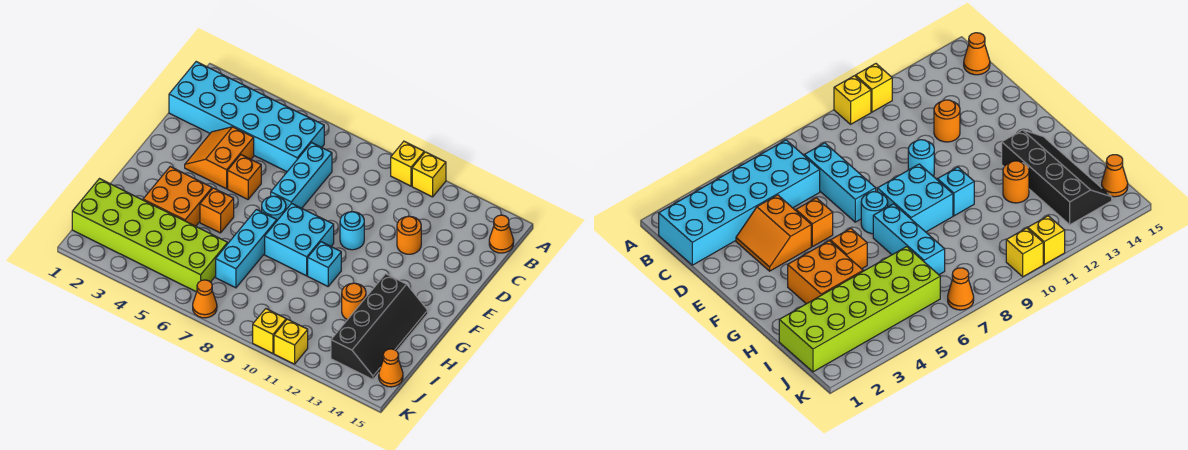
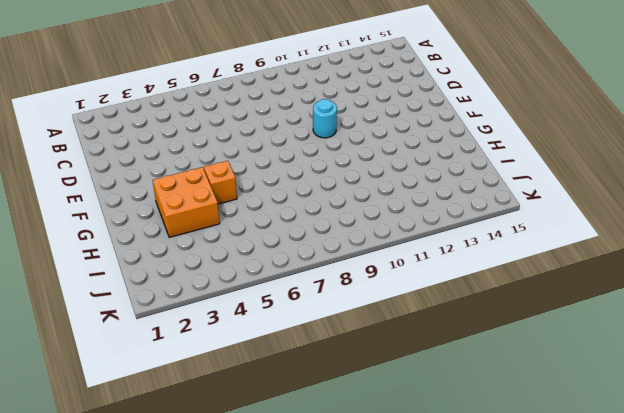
none -> yellow brick A10 level 1
none -> yellow brick A11 level 1
none -> cyan brick B1:C6 level 1

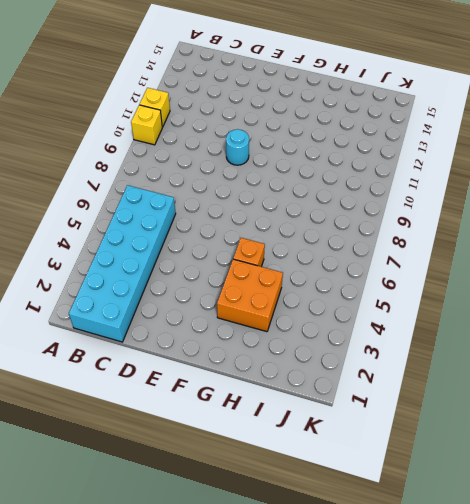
none -> orange cone B15 level 1
none -> cyan brick C7:E7 level 1
none -> orange slope D3:E4 level 1 top 4

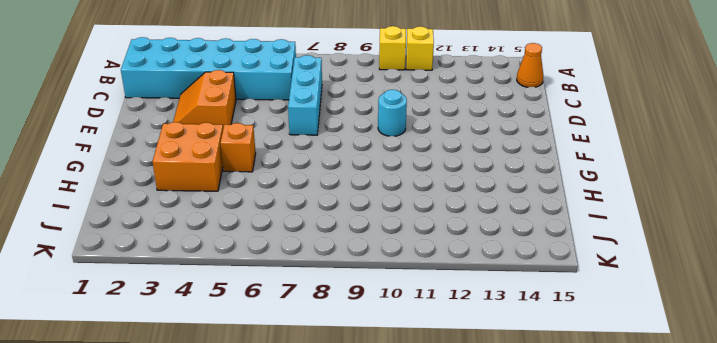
none -> orange round brick D12 level 1
none -> orange brick E5 level 1
none -> cyan round brick F7 level 1

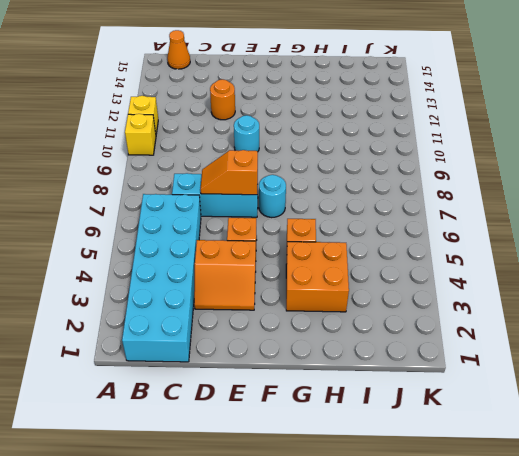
orange slope D7:E7 level 2 top E -> none
none -> cyan brick F8:G9 level 1
none -> cyan brick G7:I7 level 1
none -> cyan brick G10 level 1

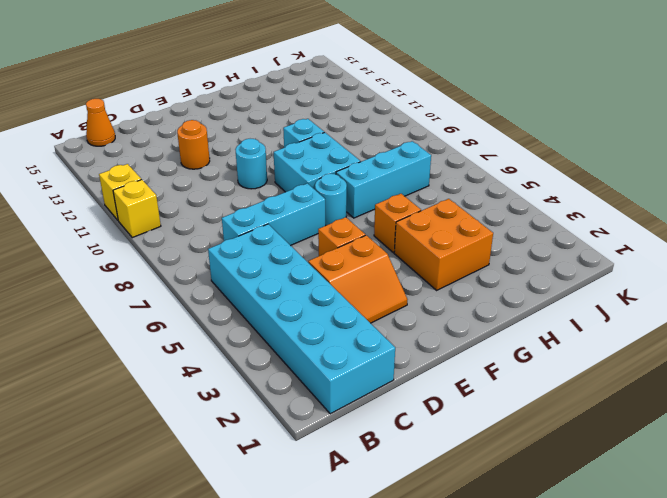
none -> black slope G13:J14 level 1 top 13
none -> orange round brick H12 level 1
none -> lime brick I1:J6 level 1

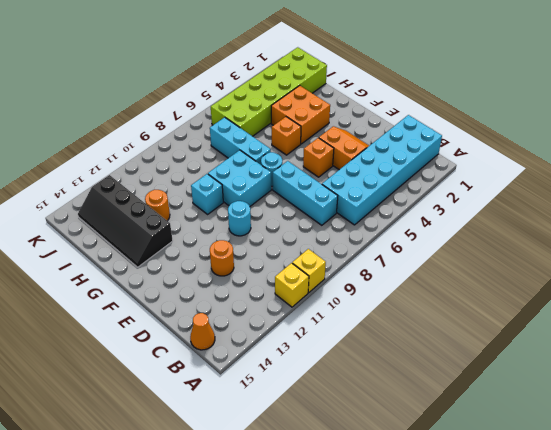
none -> orange cone J15 level 1
none -> orange cone K7 level 1
none -> yellow brick K10 level 1

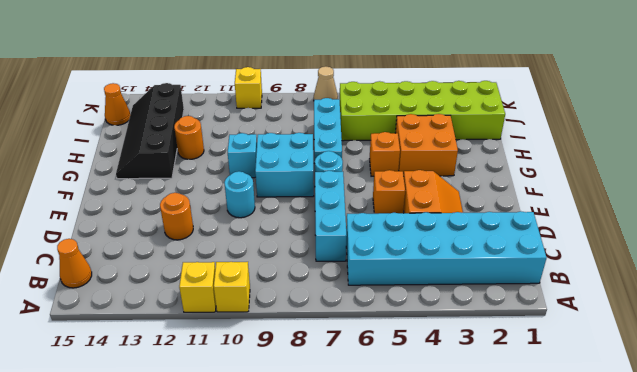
tan cone K7 level 1 -> orange cone K7 level 1
none -> yellow brick K11 level 1

